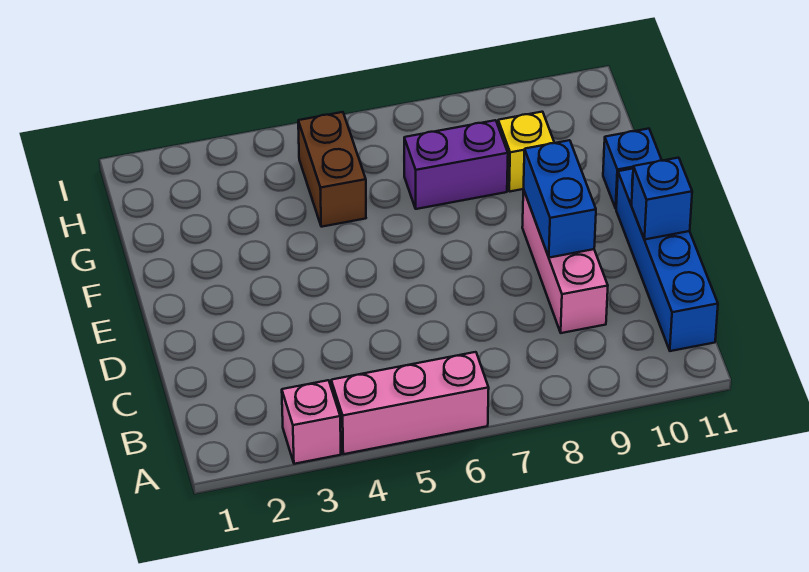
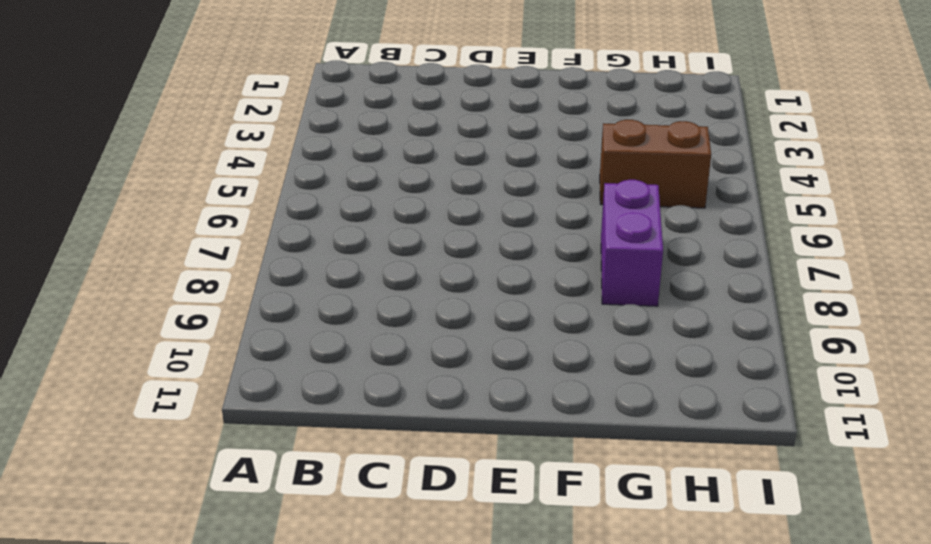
none -> pink brick A3 level 1
none -> pink brick A4:A6 level 1

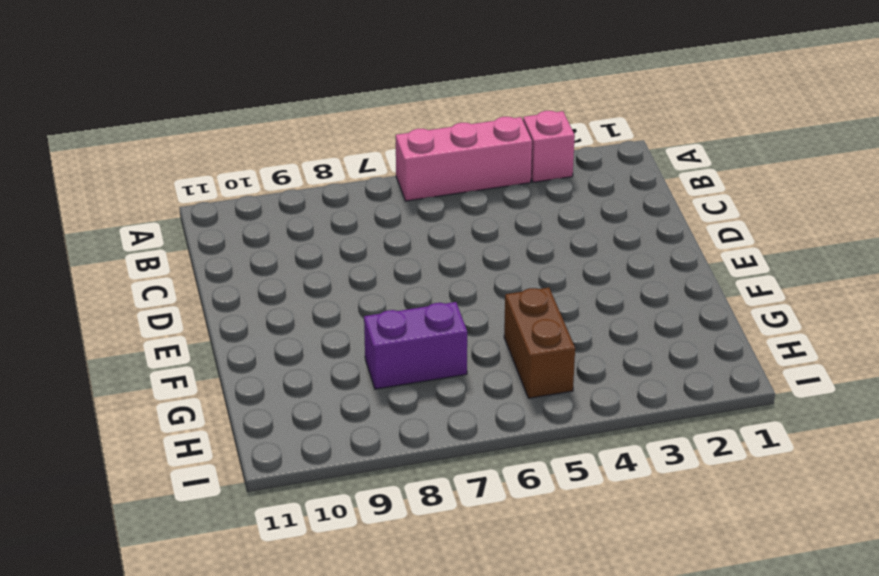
none -> blue brick B11:E11 level 1
none -> pink brick C9:E9 level 1

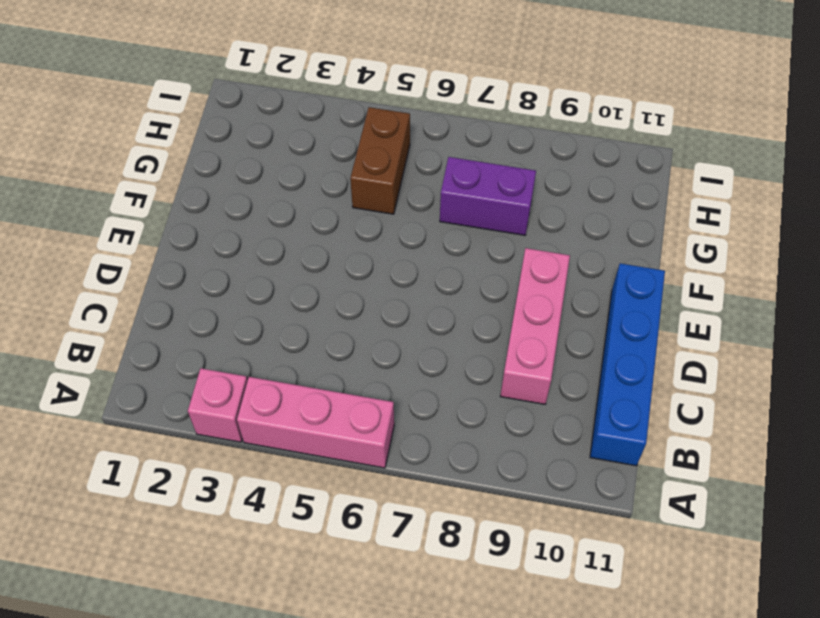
none -> blue brick F11 level 1
none -> yellow brick G9 level 1

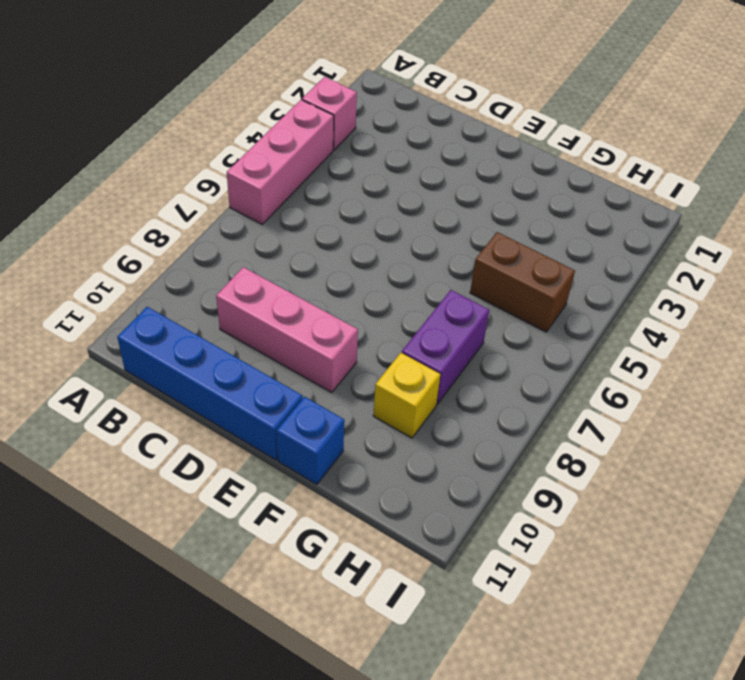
none -> blue brick D9:E9 level 2
none -> blue brick D11 level 2

